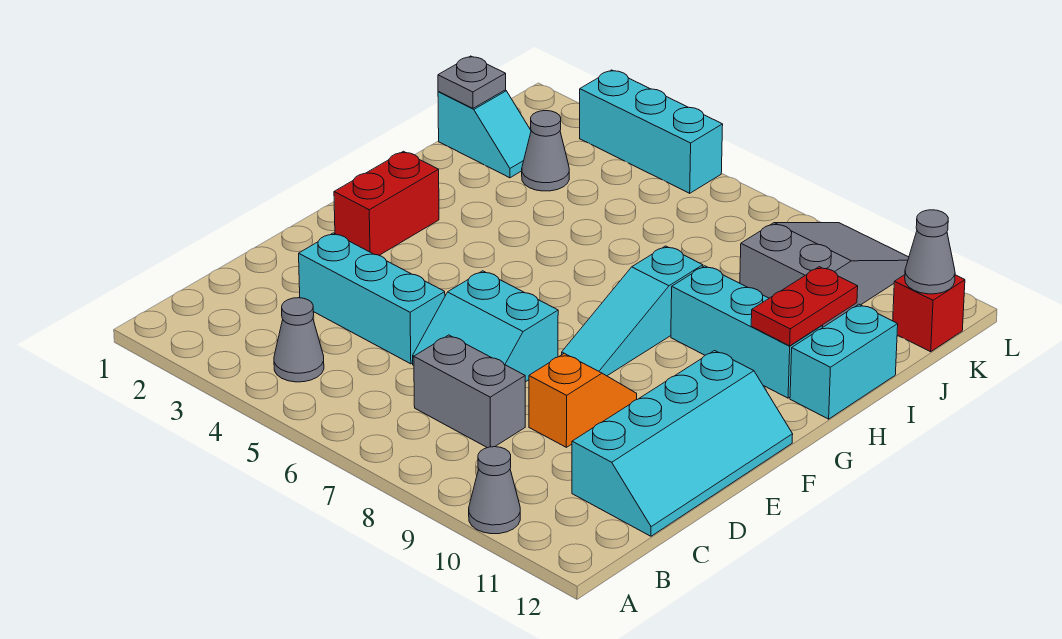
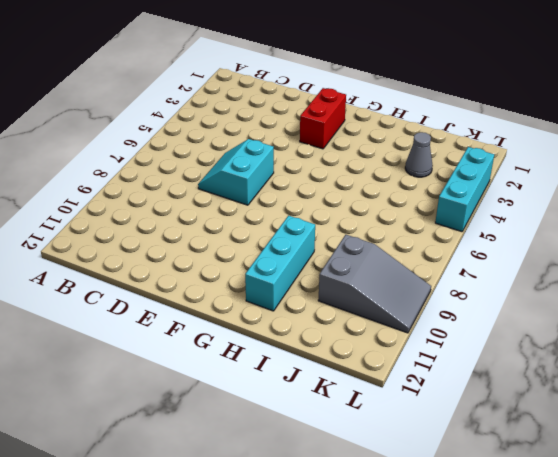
red brick F2:F3 level 1 -> red brick F2:G2 level 1
none -> grey cone A10 level 1
none -> grey cone B4 level 1
none -> grey brick C7:C8 level 1

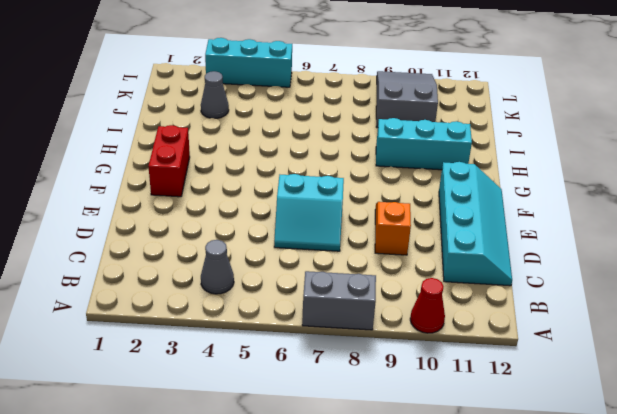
grey brick A7:A8 level 1 -> grey brick C7:C8 level 1
red cone A10 level 1 -> grey cone A10 level 1
none -> cyan brick D3:D5 level 1
none -> cyan slope F8:H8 level 1 top H
none -> cyan brick H12:I12 level 1

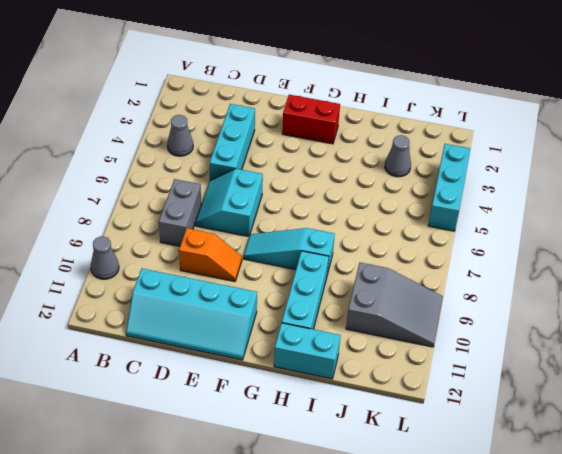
none -> cyan slope J1:J2 level 1 top 1
none -> red brick K12 level 1
none -> red plate H11:I11 level 2

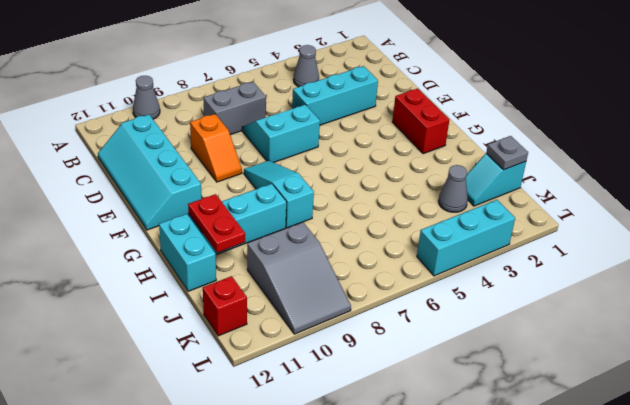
none -> grey cone K12 level 2

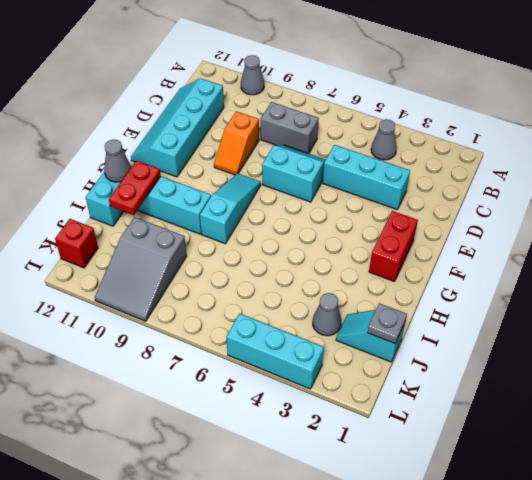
grey cone H12 level 2 -> grey cone K12 level 2

